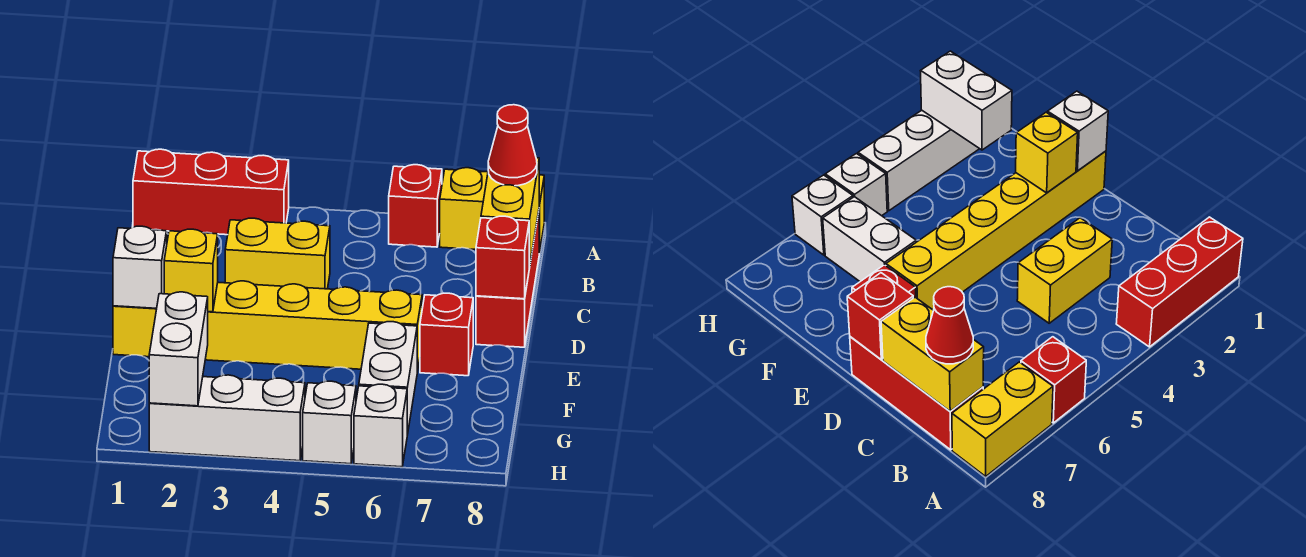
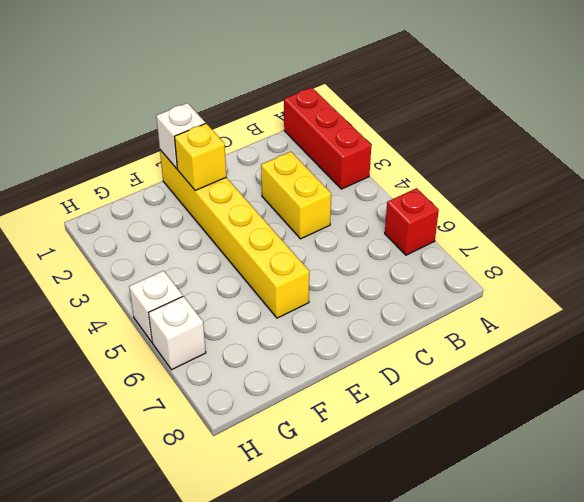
none -> yellow brick A7:A8 level 1
none -> red brick B8:D8 level 1
none -> red brick E7 level 1

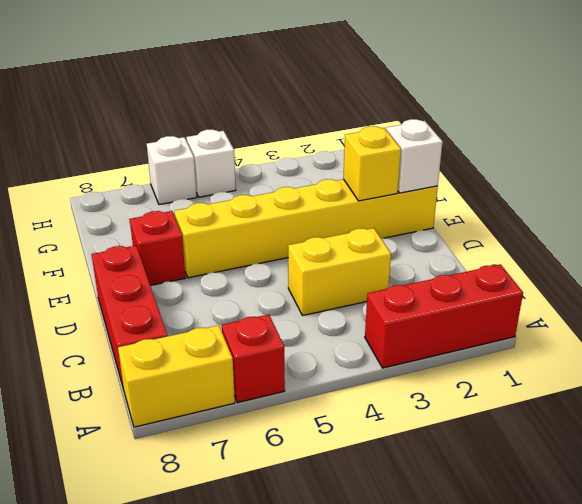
none -> white brick F6:G6 level 1
none -> white brick H2:H4 level 1
none -> yellow brick B8:C8 level 2

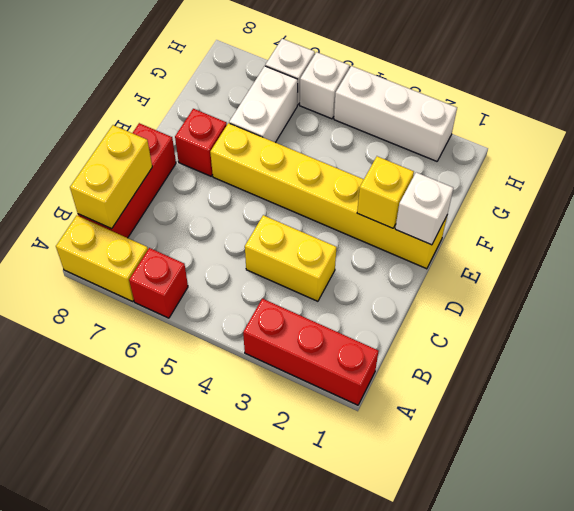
none -> red brick D8 level 2
none -> white brick G2:H2 level 2
none -> red cone B8 level 3

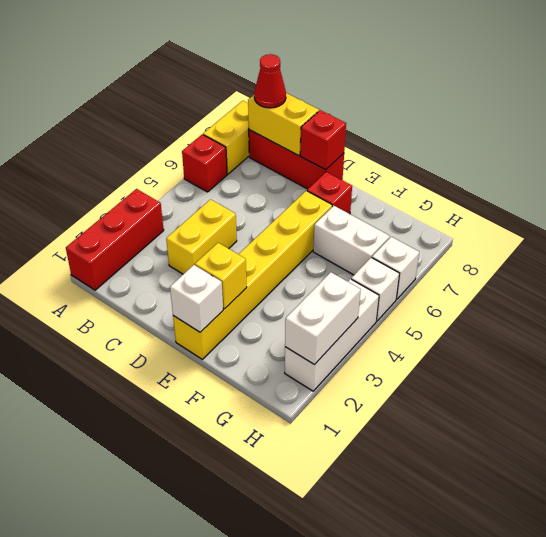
white brick H2:H3 level 2 -> white brick G2:H2 level 2

